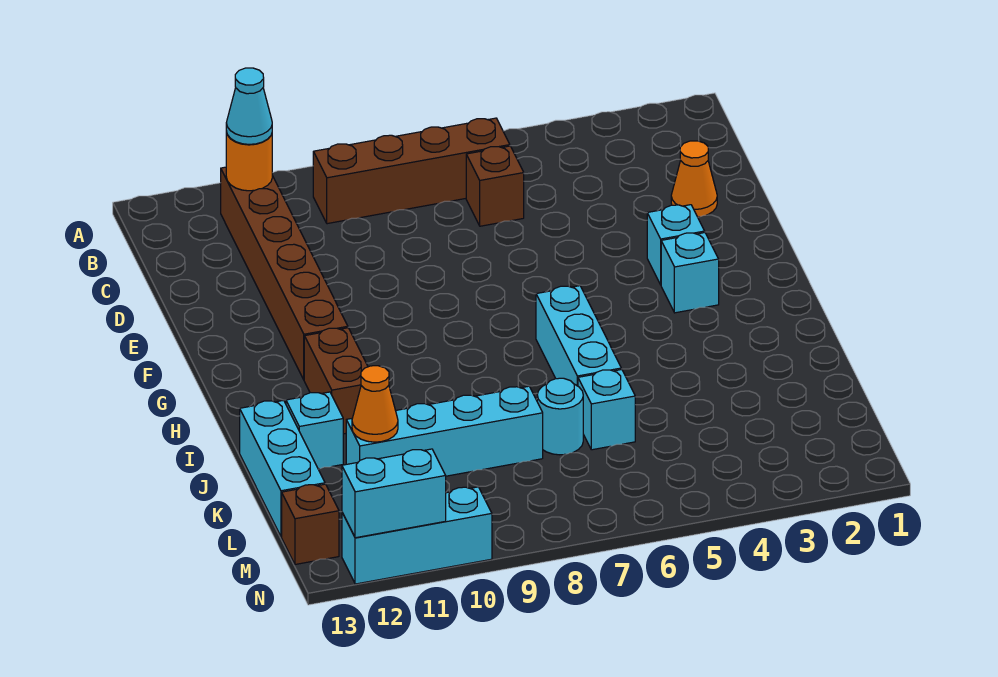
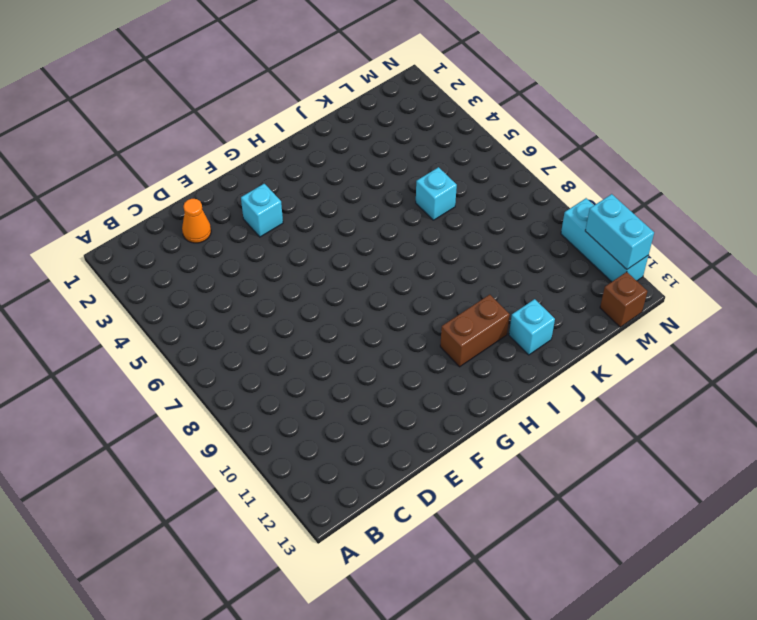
none -> brown brick B6:B9 level 1
none -> brown brick B11:G11 level 1
none -> brown brick C6 level 1

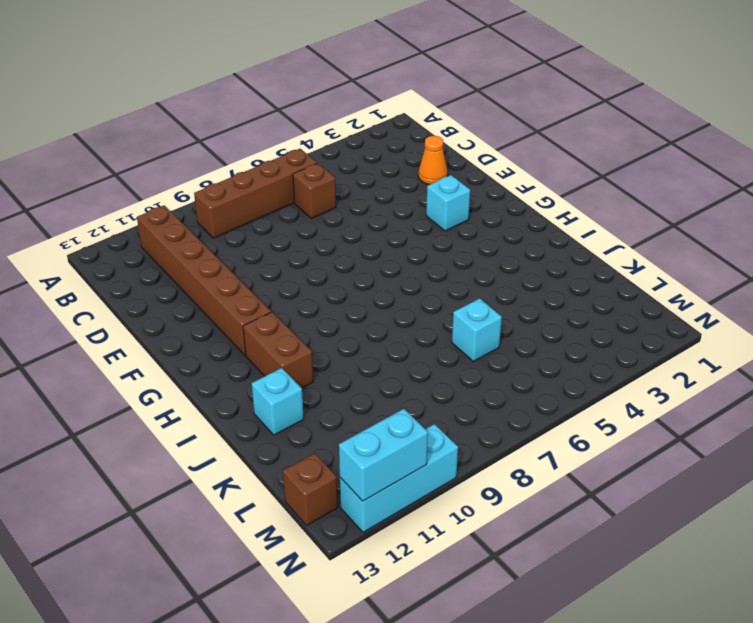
none -> cyan brick G3 level 1
none -> cyan brick H6:J6 level 1
none -> cyan brick J13:L13 level 1

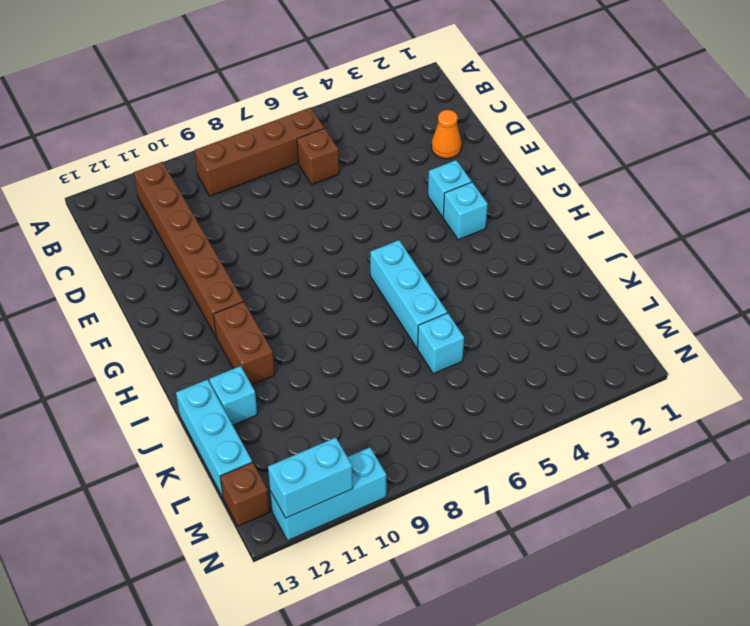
none -> cyan round brick K7 level 1
none -> cyan brick K8:K11 level 1
none -> orange round brick B11 level 2

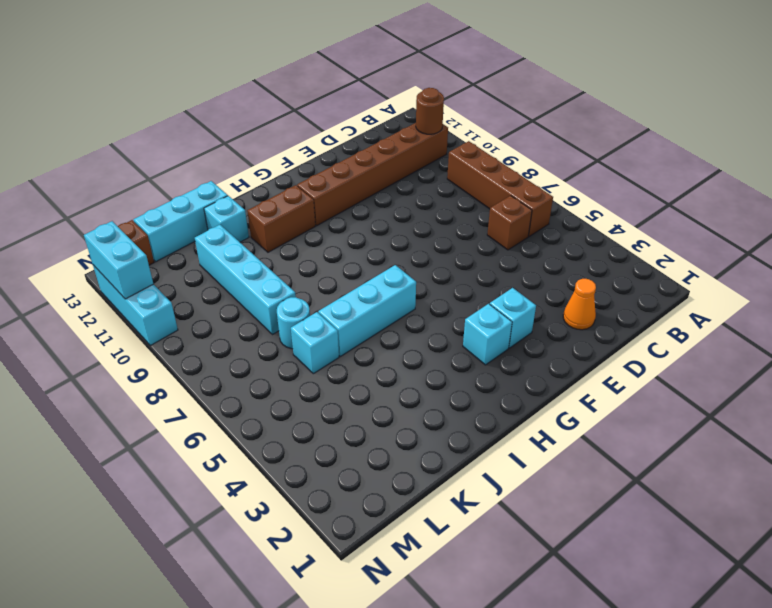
brown round brick B11 level 2 -> orange round brick B11 level 2
none -> orange cone K11 level 2
none -> cyan cone B11 level 3

